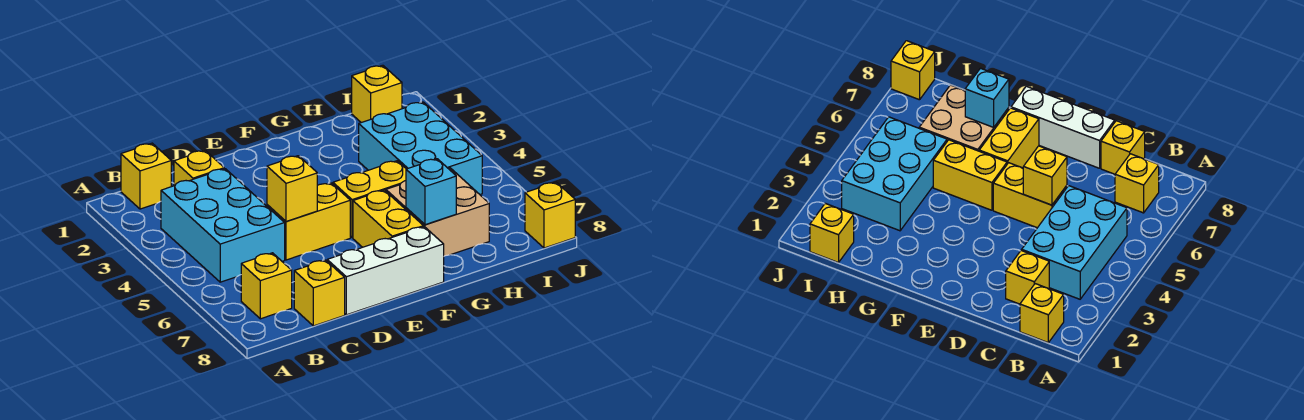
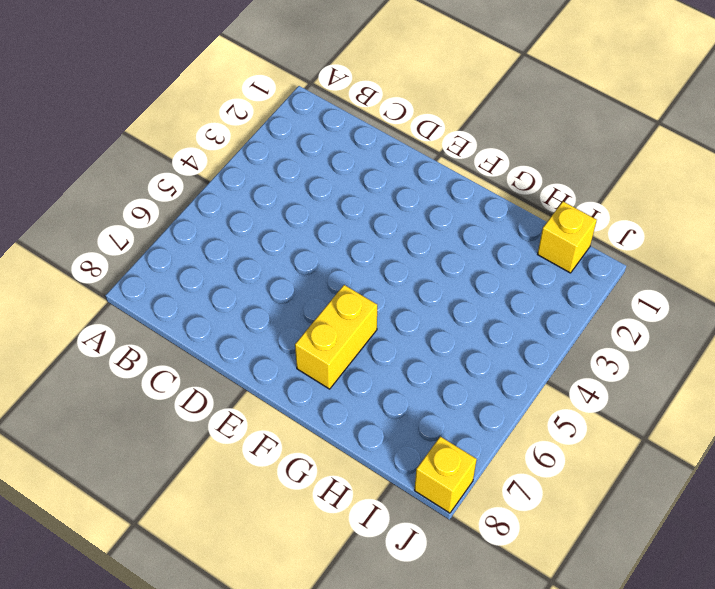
none -> yellow brick B1 level 1
none -> cyan brick B3:C5 level 1
none -> yellow brick B7 level 1

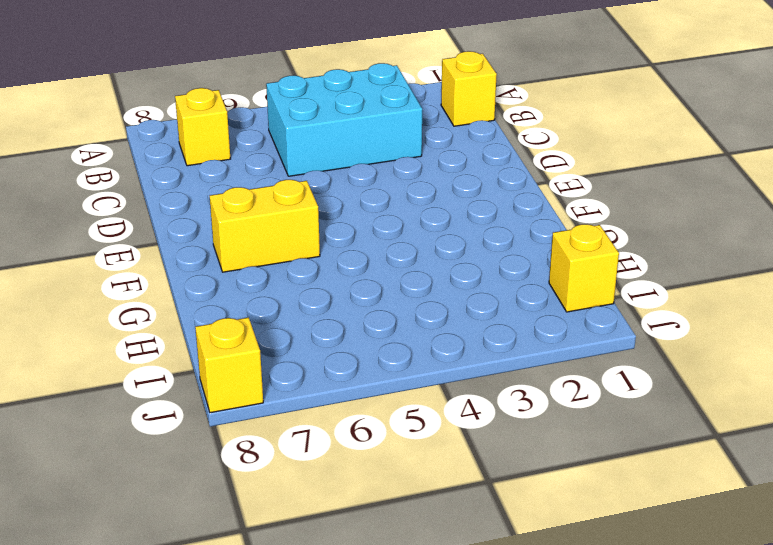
none -> yellow brick C2 level 1
none -> yellow brick C8 level 1
none -> yellow brick D5:E5 level 1

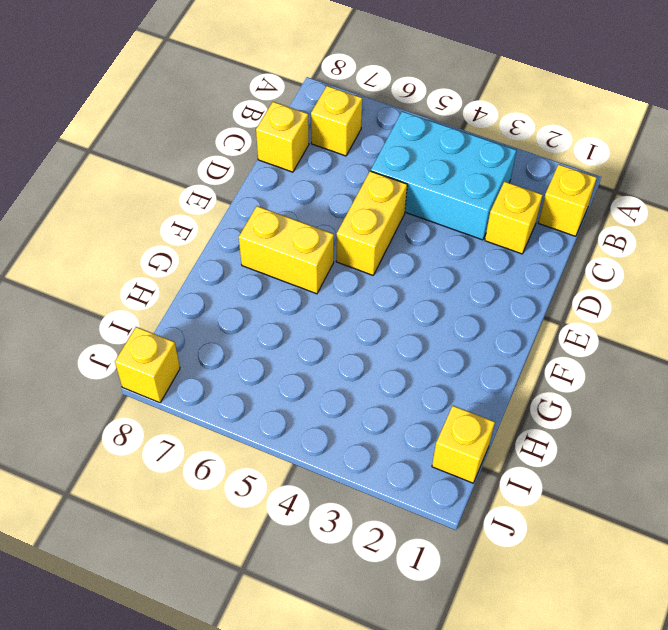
none -> white brick D8:F8 level 1
none -> yellow brick F5:G5 level 1
none -> tan brick G6:H7 level 1

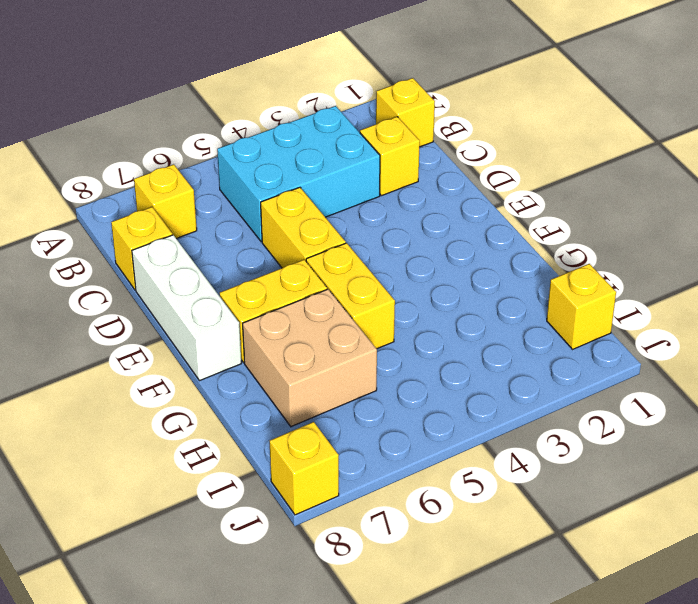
none -> cyan brick H3:I5 level 1
none -> yellow brick D5 level 2
none -> cyan brick G7 level 2

